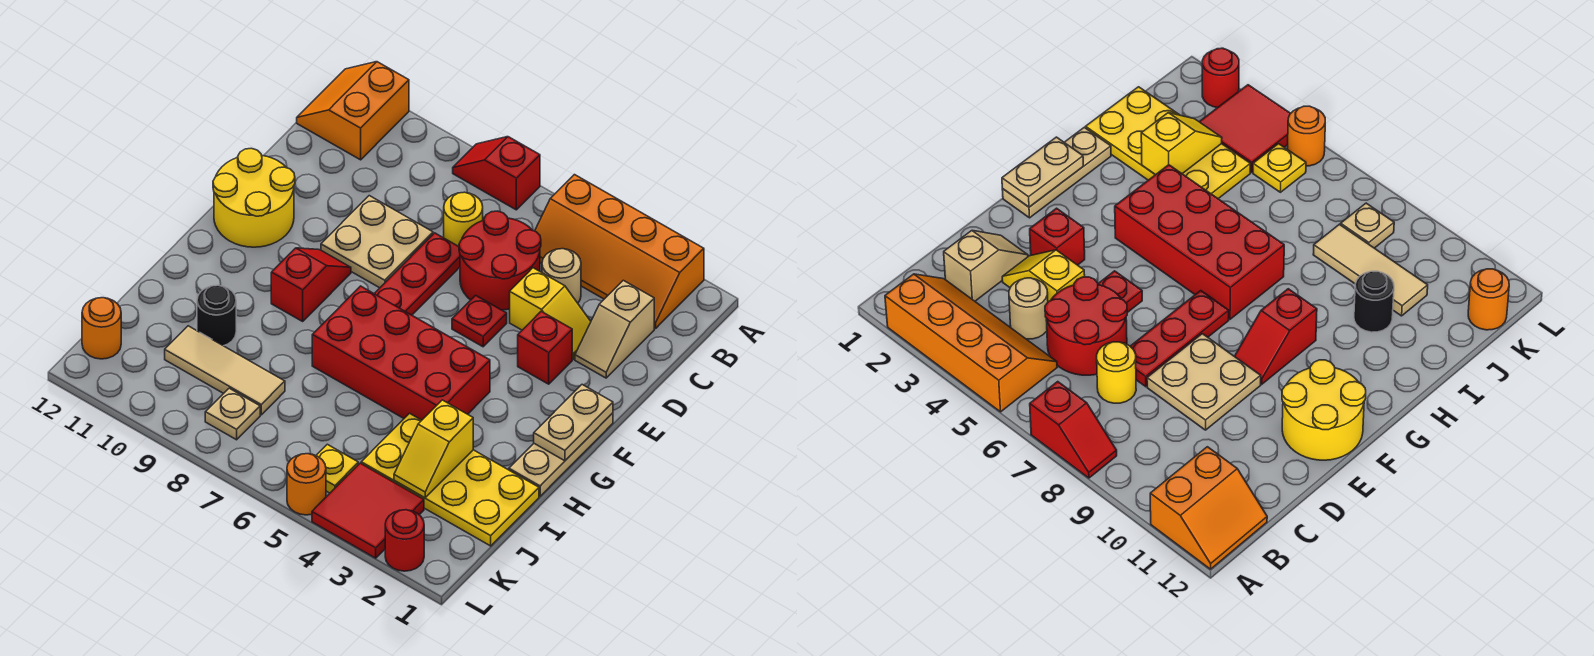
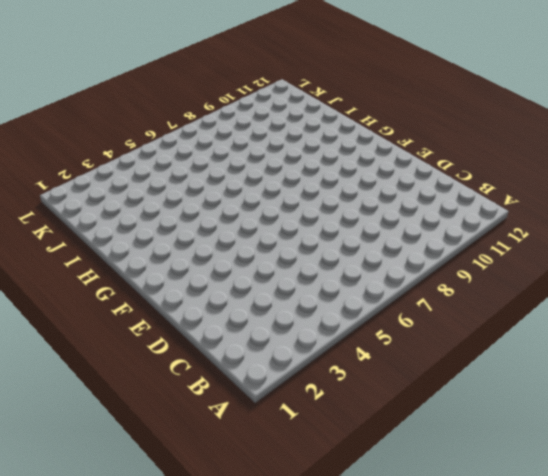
none -> orange slope A2:B5 level 1 top A
none -> red slope A7:A8 level 1 top 7
none -> orange slope A11:B12 level 1 top 11

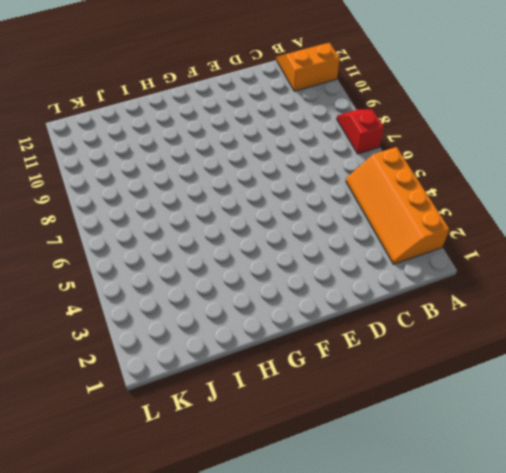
none -> tan slope C2:D2 level 1 top C
none -> tan round brick C4 level 1
none -> red round brick C5:D6 level 1

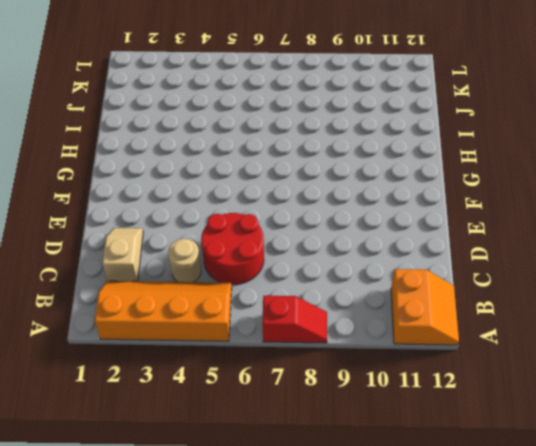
none -> yellow round brick C7 level 1
none -> yellow slope D3:D4 level 1 top 4
none -> red plate D7:F7 level 1

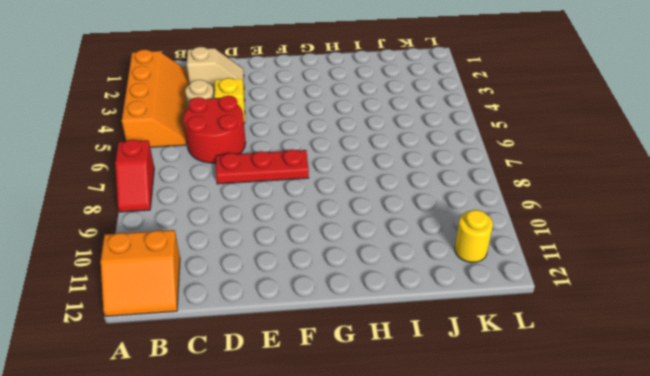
yellow round brick K11 level 1 -> yellow round brick C7 level 1
none -> tan plate D8:E9 level 1
none -> red brick E3 level 1
none -> red plate E5 level 1

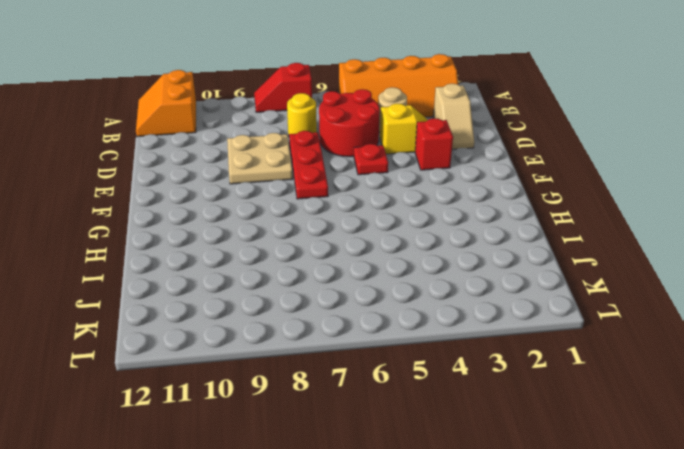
none -> yellow round brick E11:F12 level 1
none -> tan plate F1:H1 level 1
none -> red slope F9:G9 level 1 top G

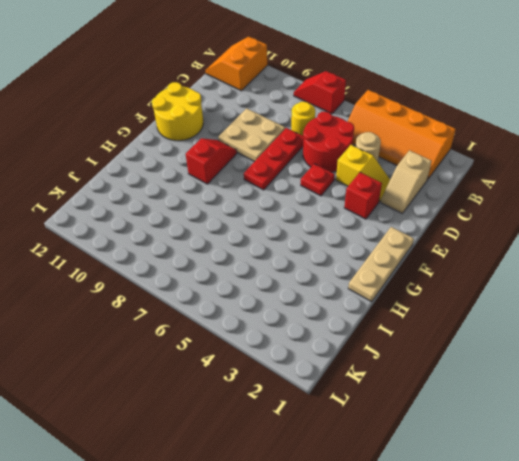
none -> red brick G4:H7 level 1
none -> yellow plate I1:J4 level 1
none -> black round brick I10 level 1

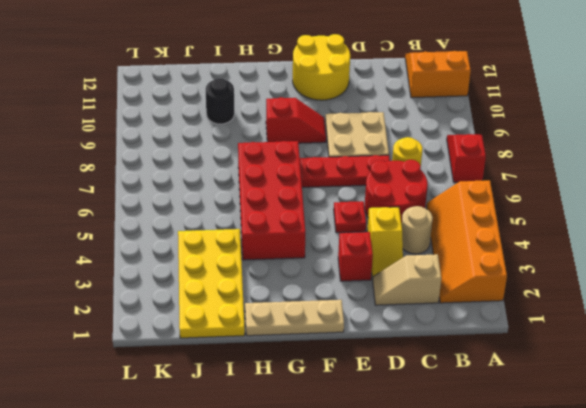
none -> tan tile J8:J10 level 1
none -> red tile K3:L4 level 1
none -> yellow plate K5 level 1

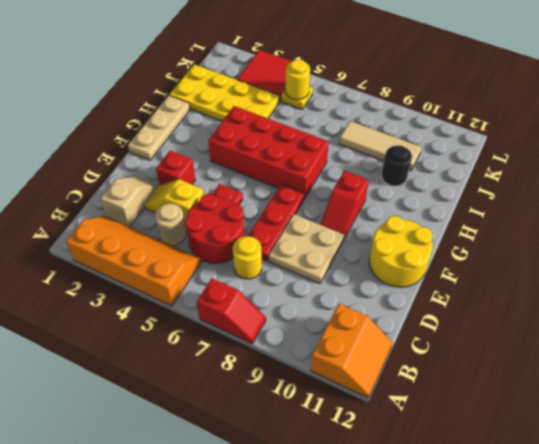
yellow round brick K5 level 2 -> none
none -> tan plate K8 level 1
none -> orange round brick K12 level 1
none -> red round brick L2 level 1

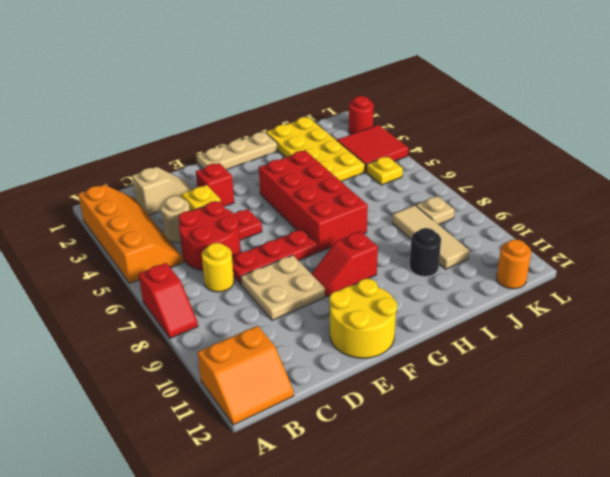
none -> orange round brick L5 level 1
none -> tan plate F1:G1 level 2
none -> yellow slope I3:J3 level 2 top I

